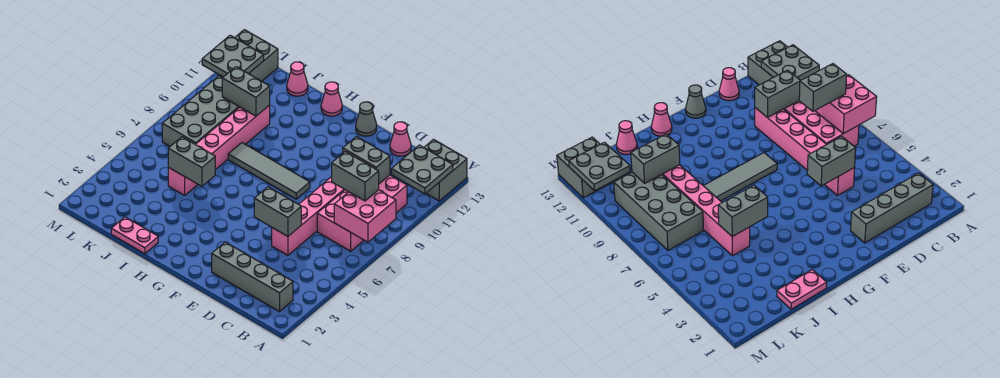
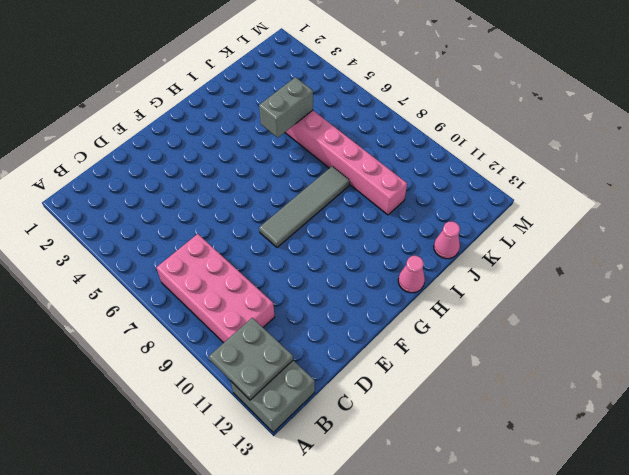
none -> grey brick B2:E2 level 1
none -> pink brick D5:D10 level 1
none -> pink cone D13 level 1

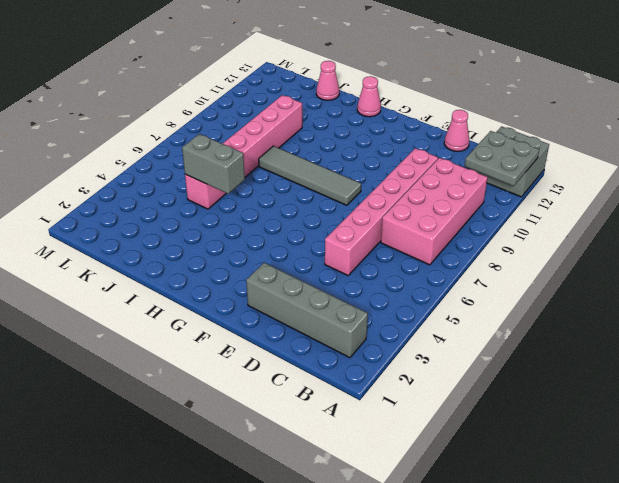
none -> grey cone F13 level 1
none -> pink plate I1:J1 level 1
none -> grey brick K7:L10 level 1

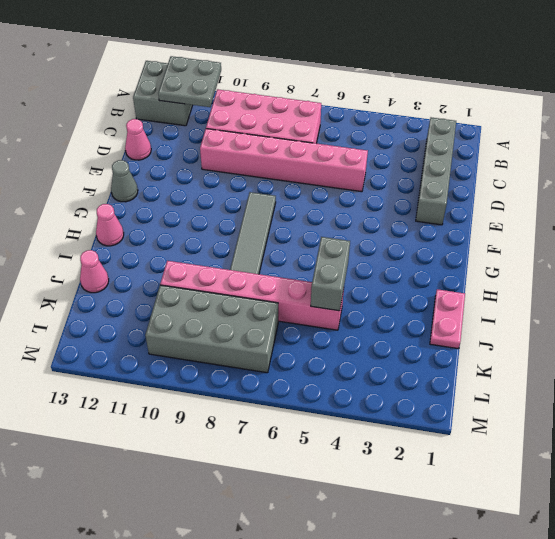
none -> grey brick L12:M13 level 1
none -> pink brick A7:B8 level 2
none -> grey brick C10:D10 level 2

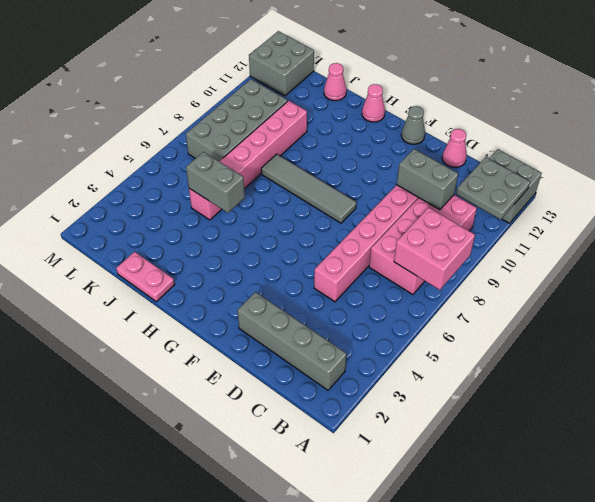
none -> grey brick D5:E5 level 2
none -> grey brick J10:K10 level 2
none -> grey plate L11:M12 level 2

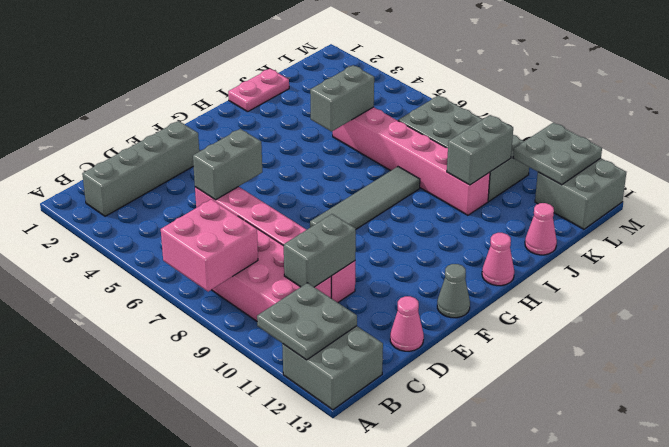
none -> grey brick B8:C8 level 3

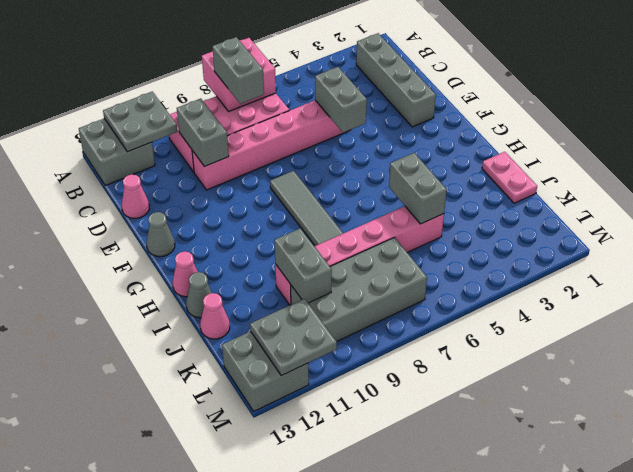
grey cone I13 level 1 -> none

